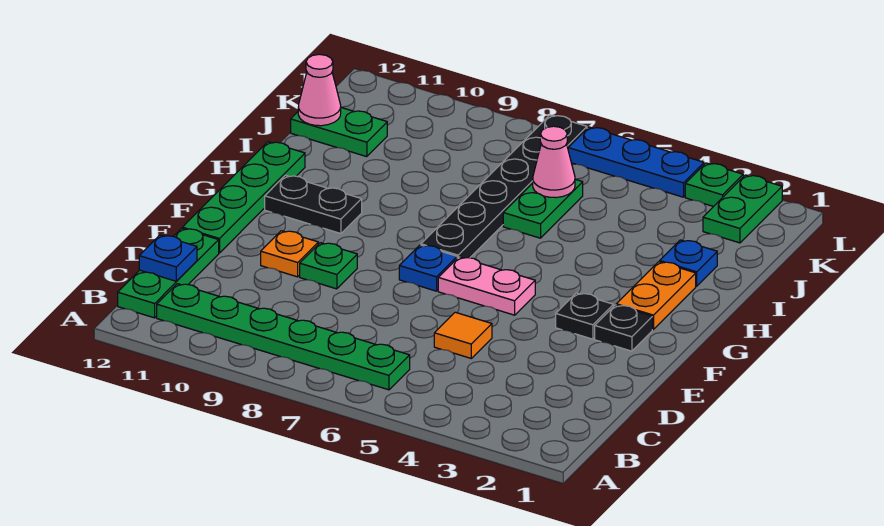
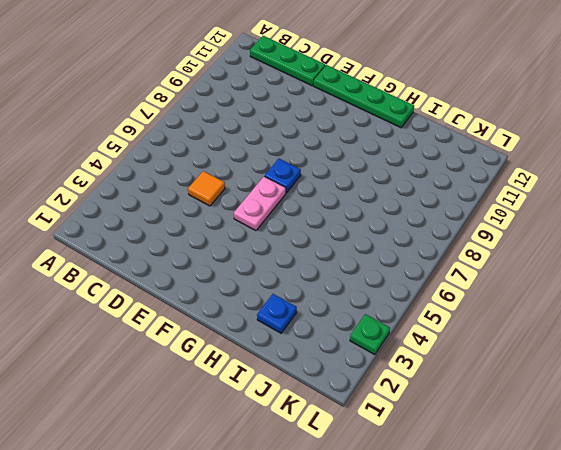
none -> green plate B6:B11 level 1
none -> green plate E9 level 1
none -> orange plate E10 level 1

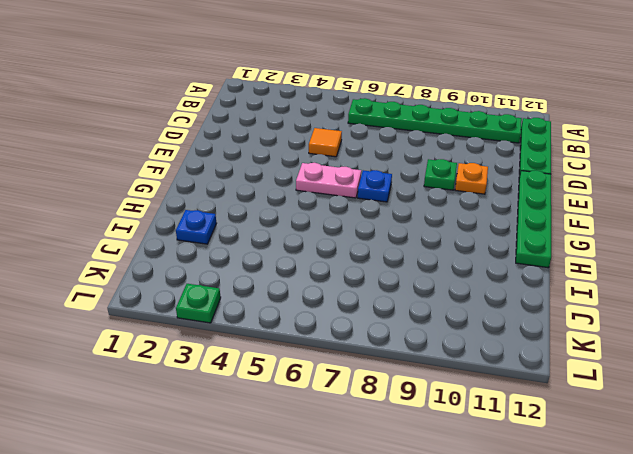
none -> black plate F2 level 1
none -> black plate F3 level 1
none -> orange plate G2:H2 level 1

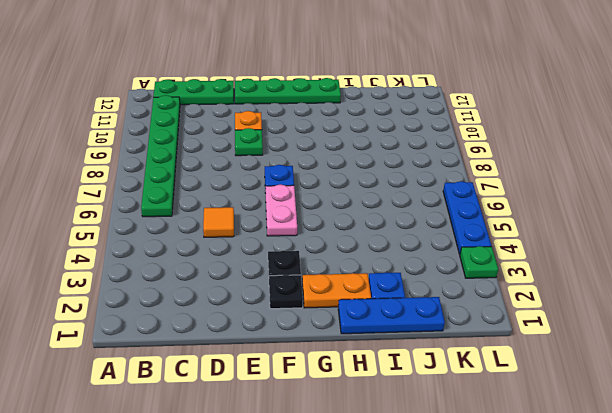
blue plate H1:J1 level 1 -> none
none -> black plate G7:L7 level 1
none -> black plate G10:G11 level 1
none -> green plate I6:J6 level 1

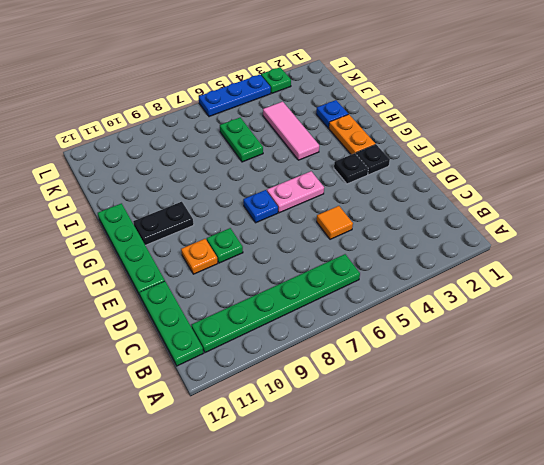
pink tile H4:J4 level 1 -> none
none -> black plate G7:L7 level 1
none -> green plate J11:J12 level 1
none -> green plate K2:L2 level 1

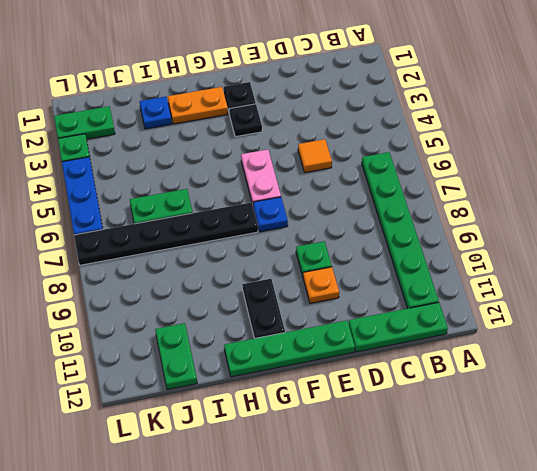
none -> blue plate C12 level 2
none -> pink cone J6 level 2
none -> pink cone J12 level 2

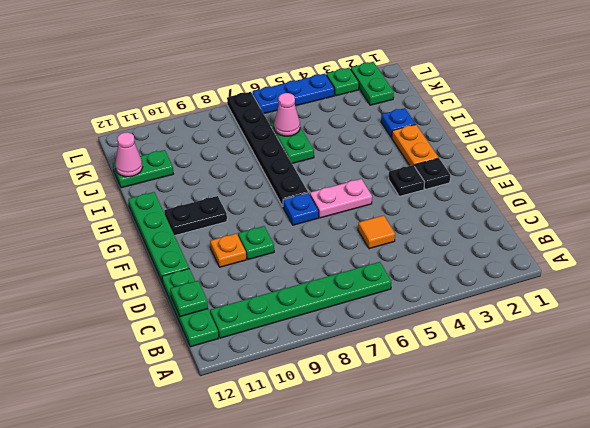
green plate C12 level 2 -> blue plate C12 level 2

